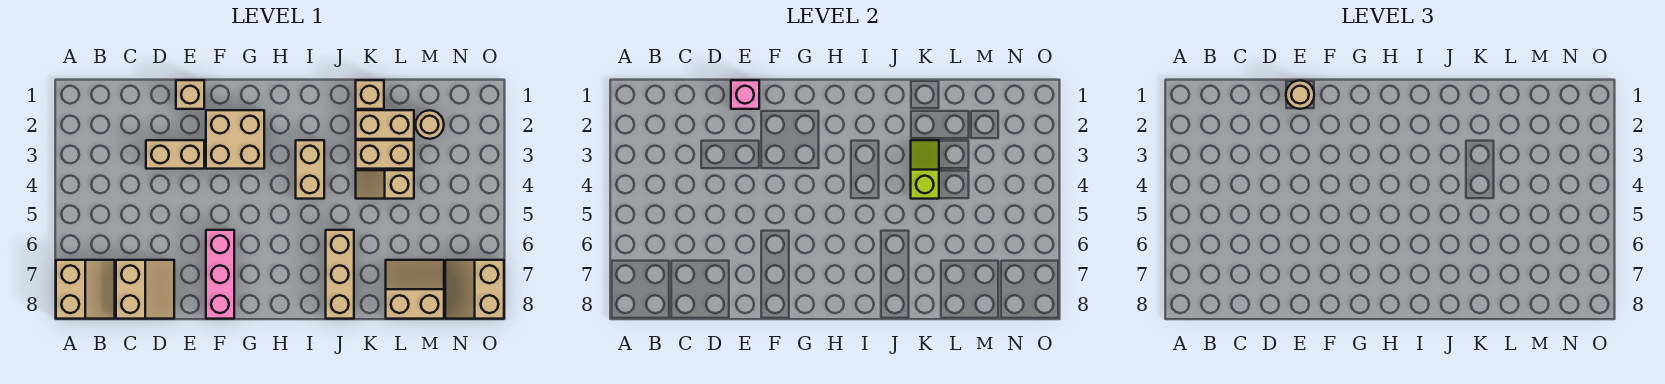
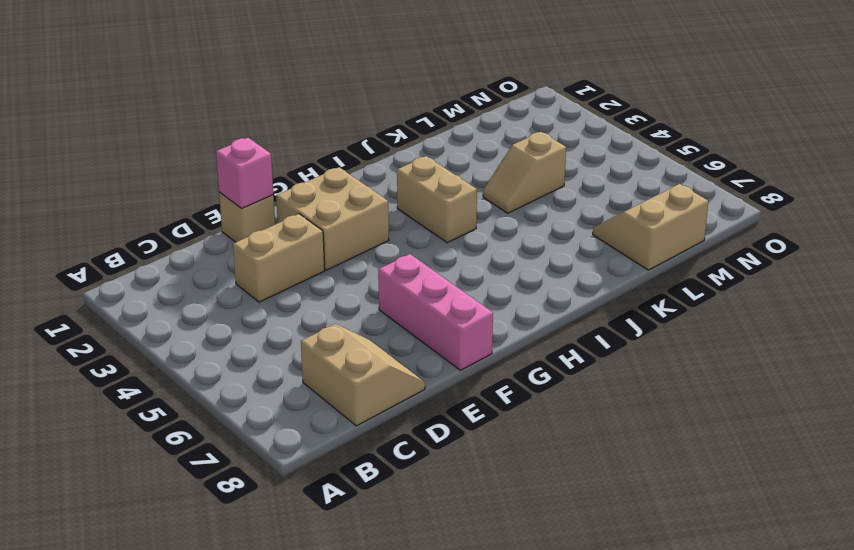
none -> tan slope A7:B8 level 1 top A
none -> tan brick J6:J8 level 1
none -> tan brick K1 level 1

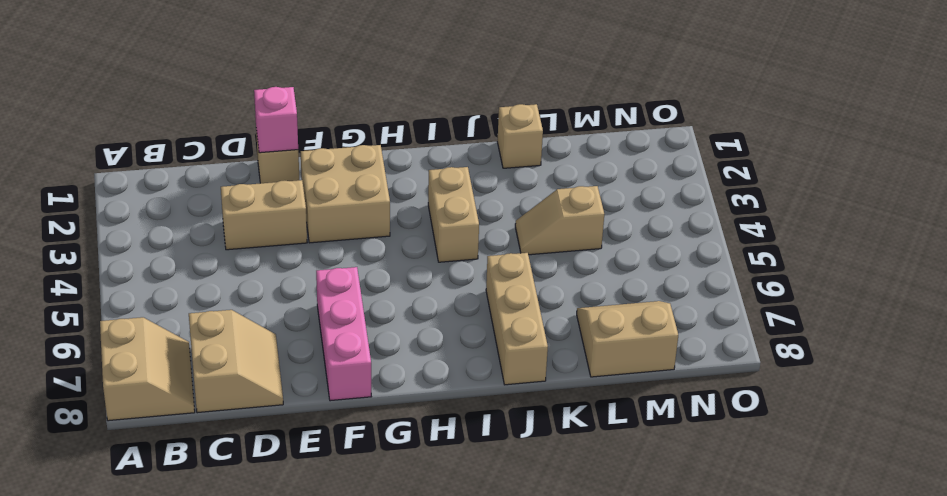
none -> tan brick K2:L2 level 1
none -> tan brick K3:L3 level 1
none -> tan round brick M2 level 1

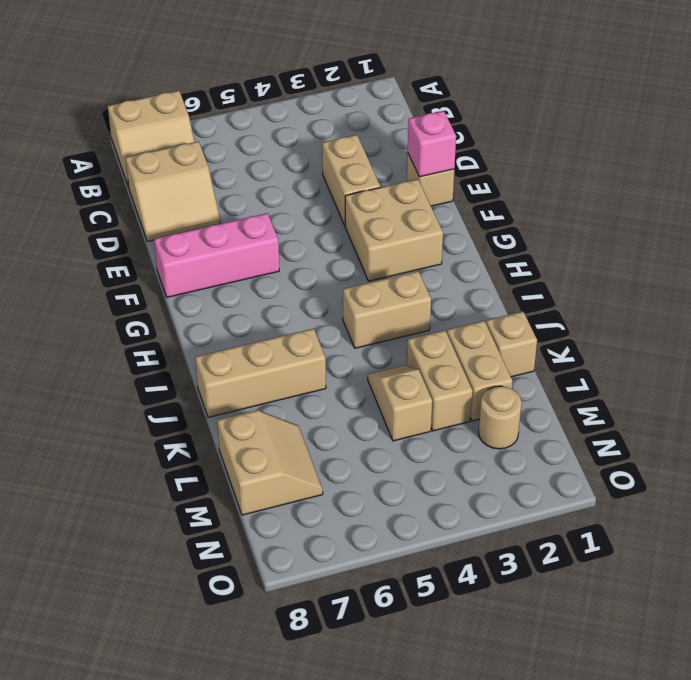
none -> tan slope N7:O8 level 1 top O
none -> lime slope K3:K4 level 2 top 4
none -> tan round brick E1 level 3

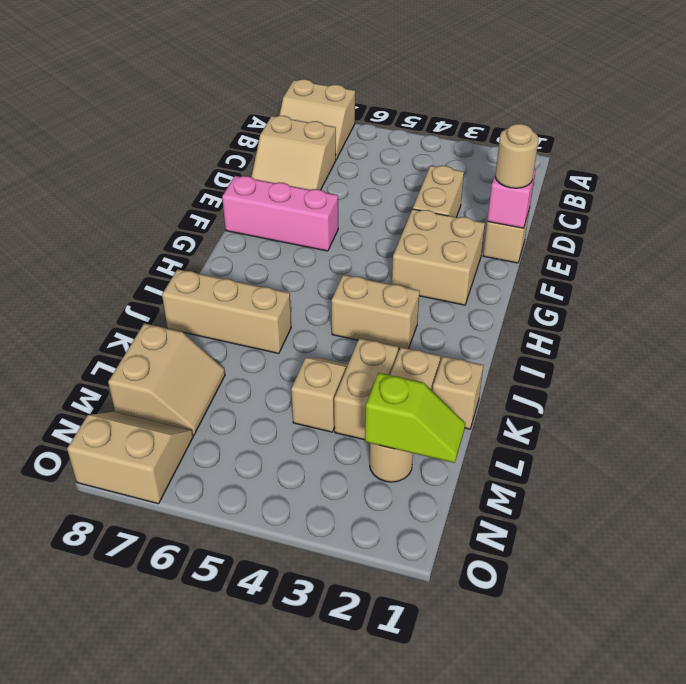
lime slope M1:M2 level 2 top 2 -> lime slope K3:K4 level 2 top 4

